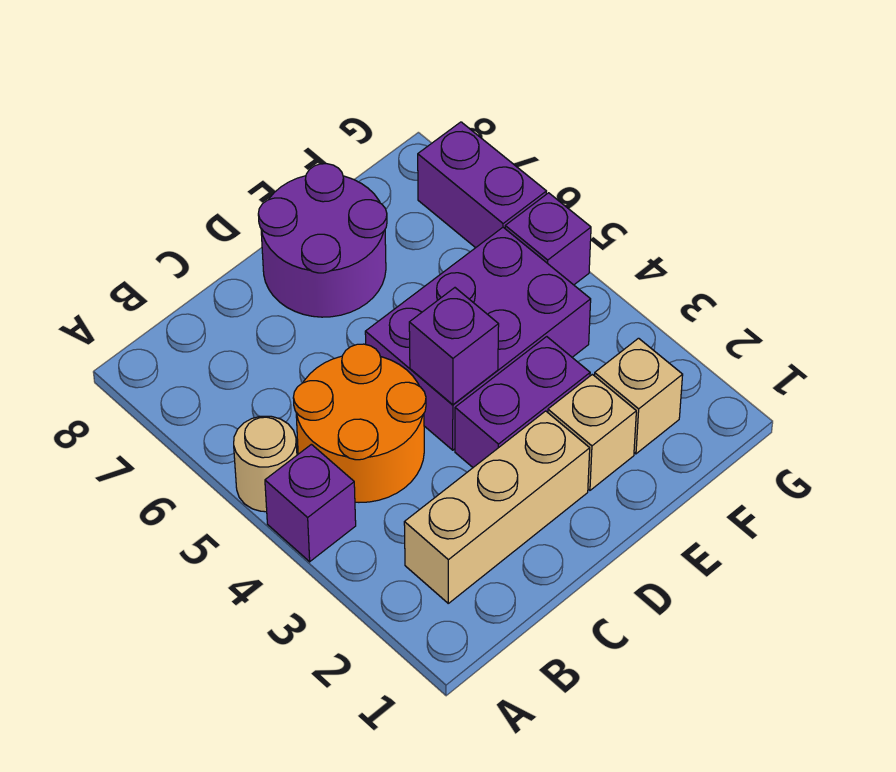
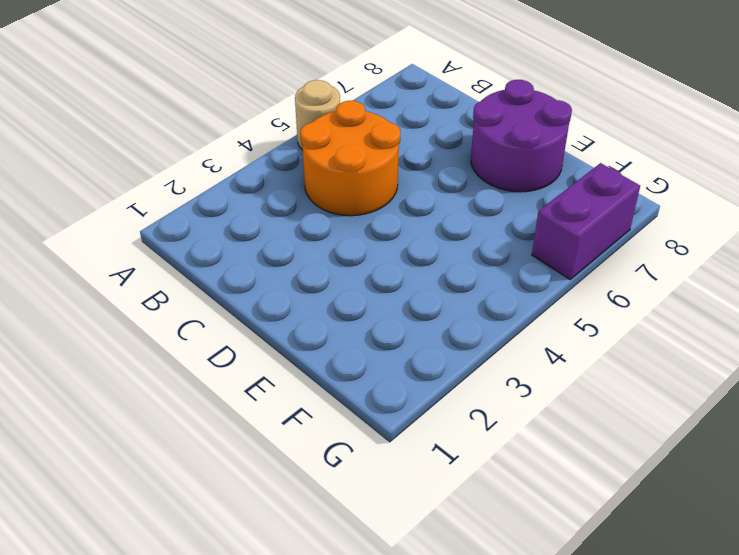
none -> purple brick A4 level 1
none -> tan brick B2:D2 level 1
none -> purple brick D3:E3 level 1

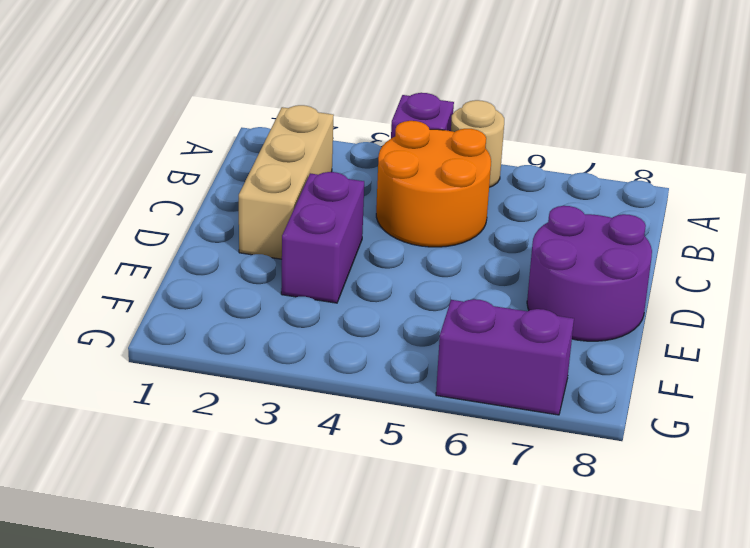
none -> purple brick D4:F5 level 1
none -> tan brick E2 level 1
none -> tan brick F2 level 1

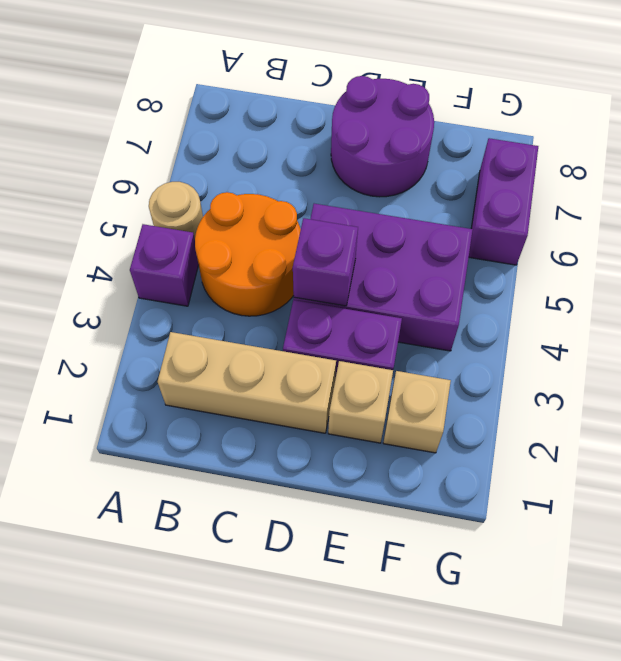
none -> purple brick G5 level 1

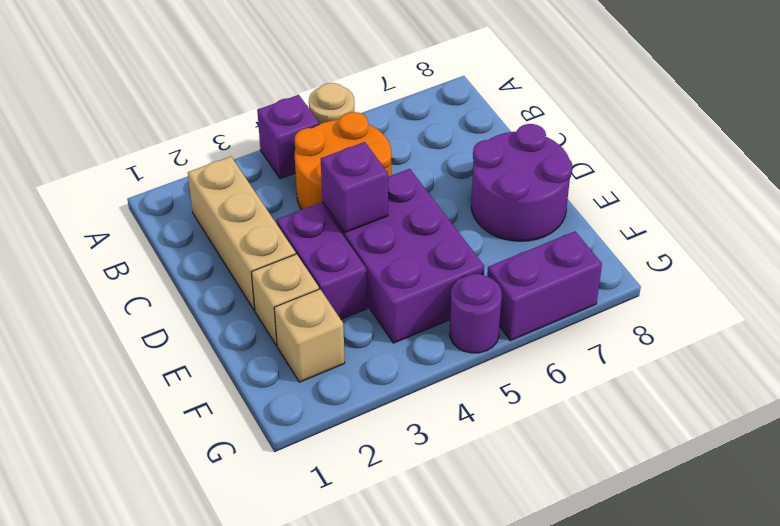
purple round brick G5 level 1 -> purple brick G5 level 1

